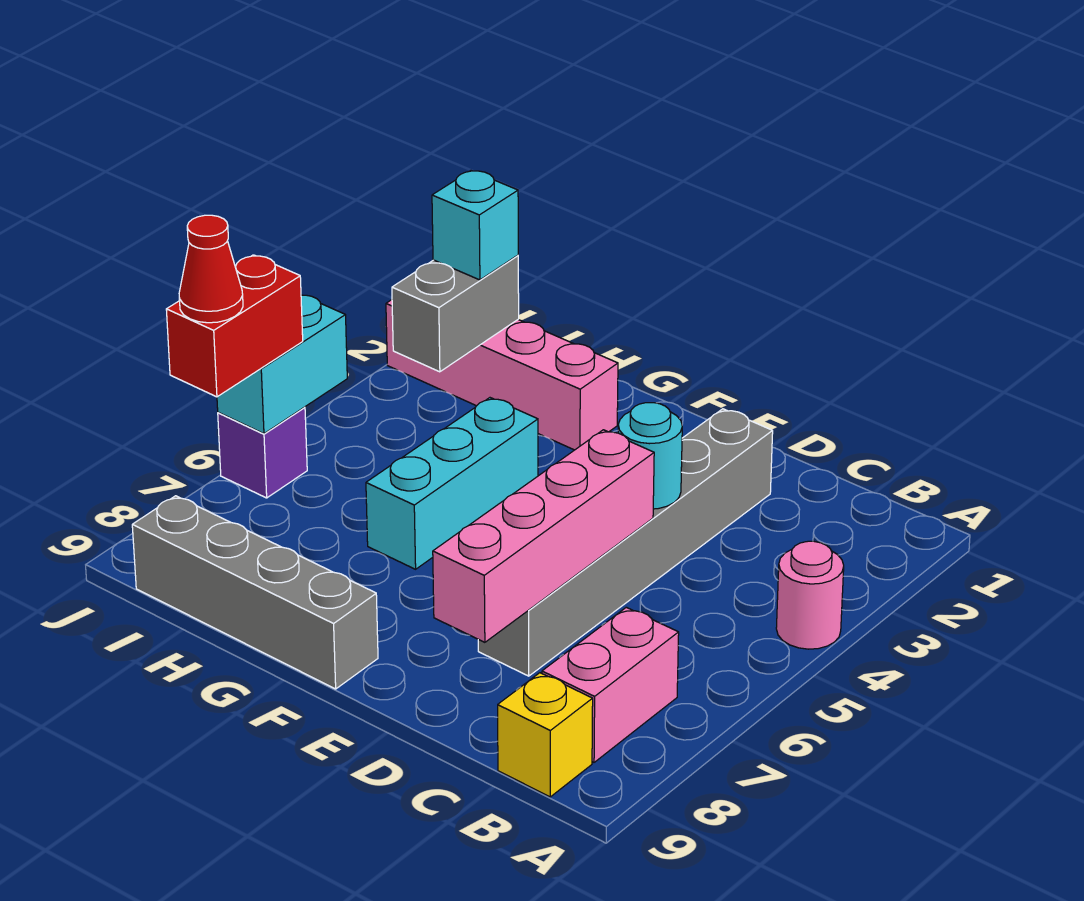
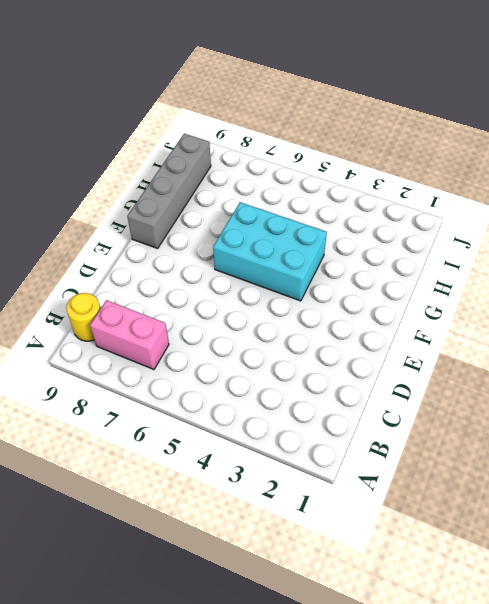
yellow round brick B9 level 1 -> yellow brick B9 level 1
cyan brick F4:G6 level 1 -> cyan brick G4:G6 level 1
none -> pink round brick A4 level 1
none -> grey brick D2:D7 level 1
none -> pink brick G2:J2 level 1

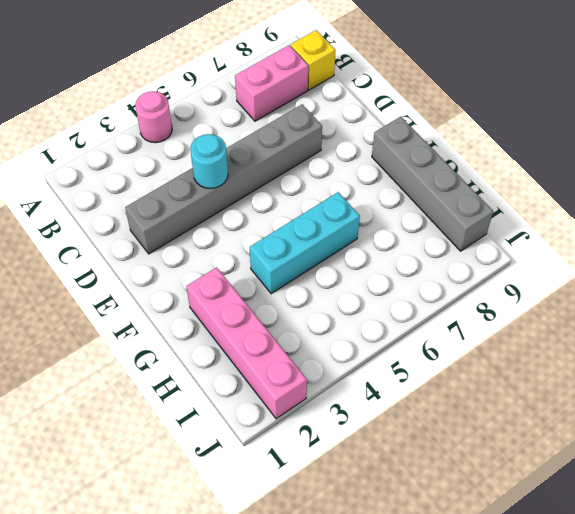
none -> purple brick J6 level 1
none -> pink brick D5:D8 level 2
none -> grey brick I2:I3 level 2

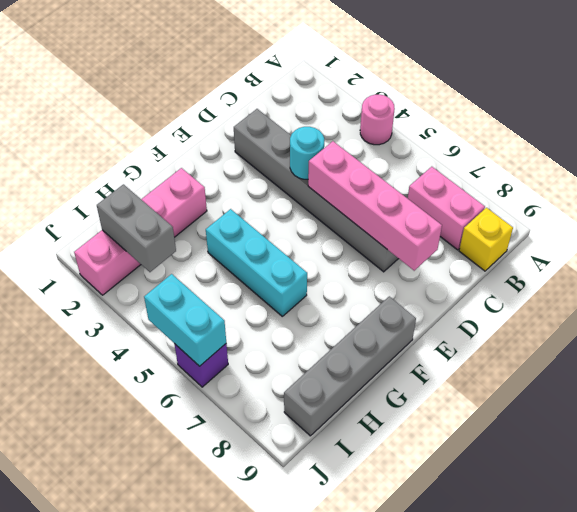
none -> cyan brick I2 level 3
none -> red brick J6:J7 level 3
none -> red cone J7 level 4

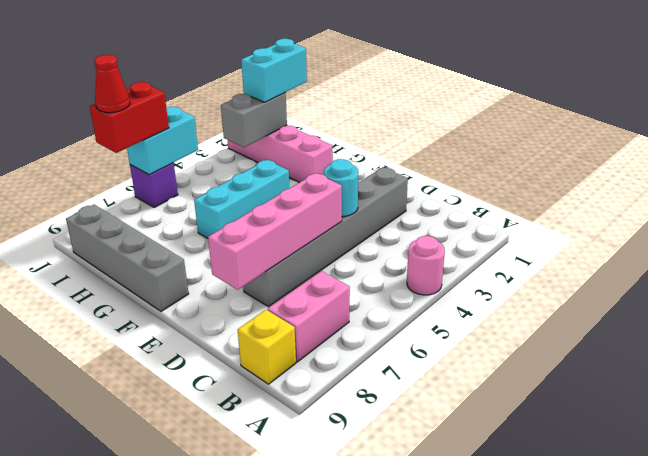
cyan brick I1:I2 level 3 -> cyan brick I2 level 3

